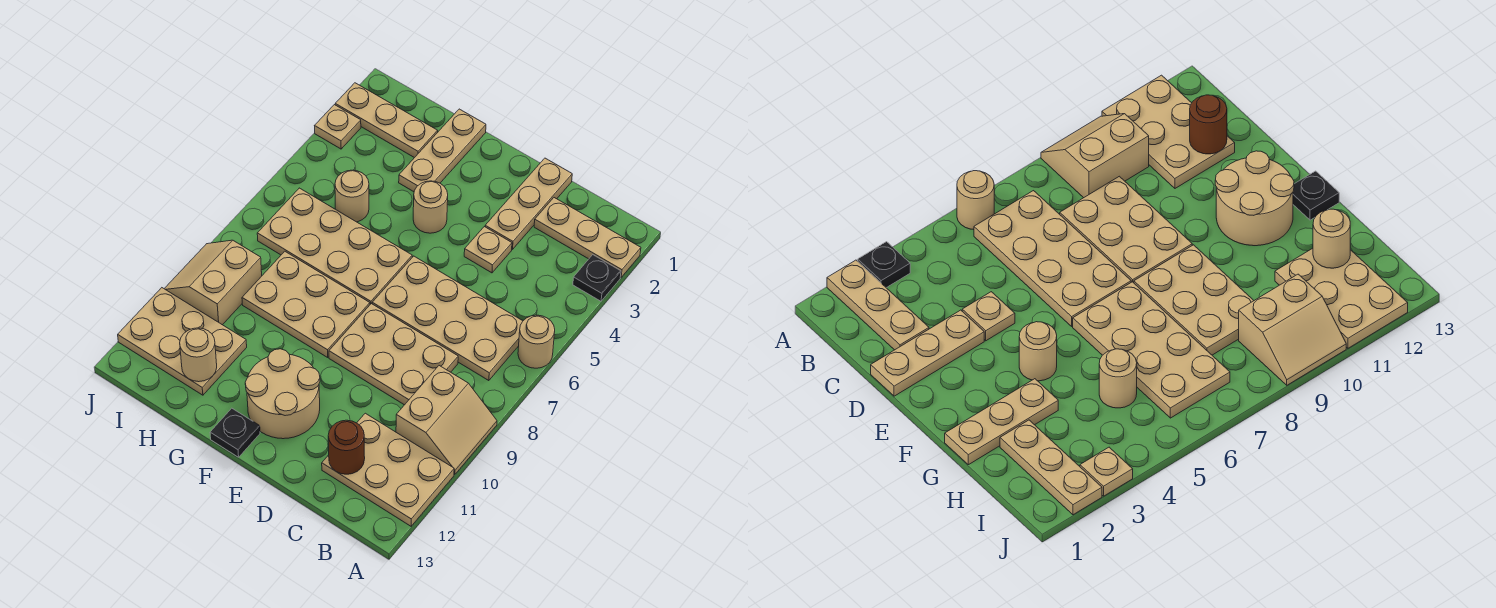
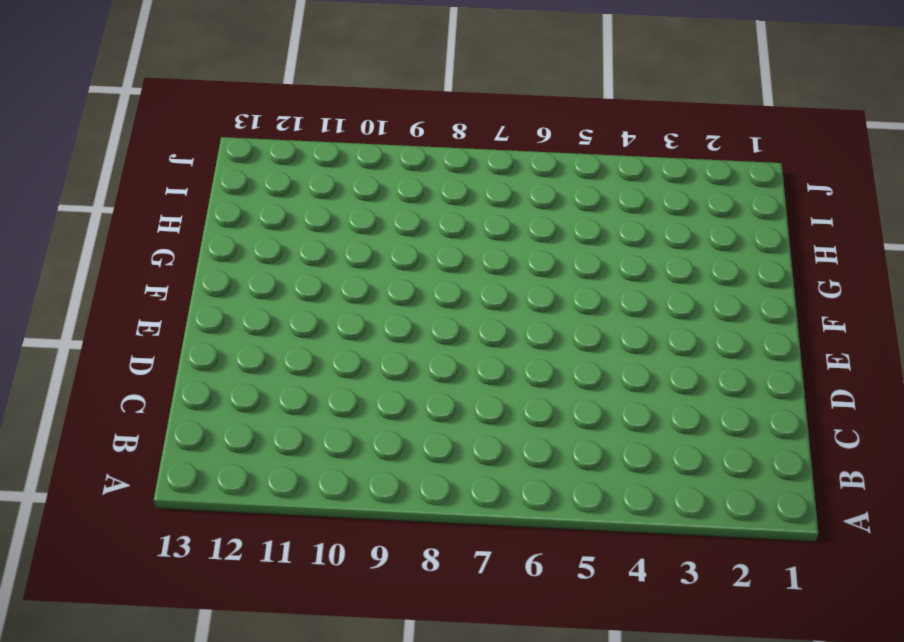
none -> tan plate A2:C2 level 1
none -> black plate A3 level 1
none -> tan round brick A6 level 1

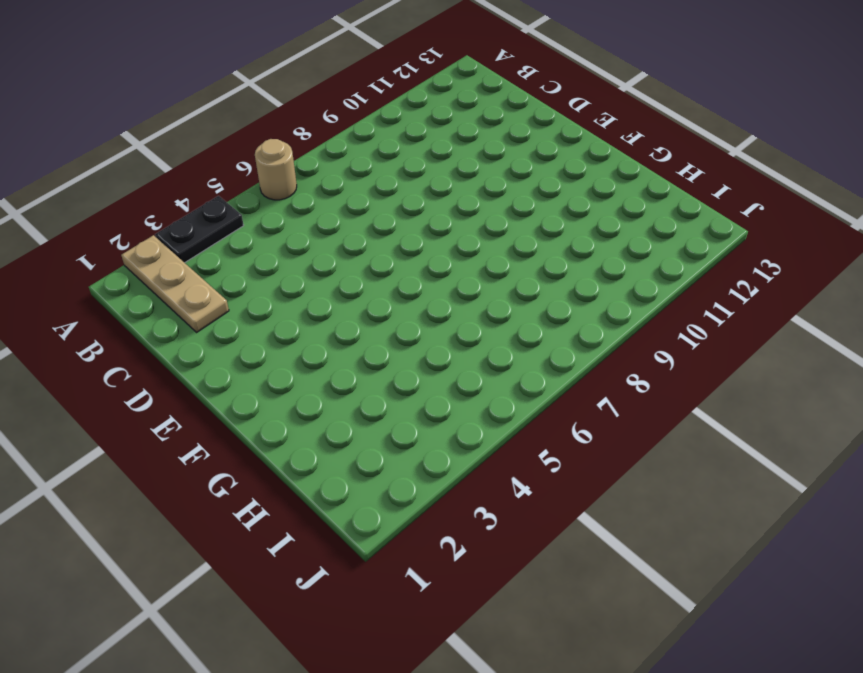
black plate A3:A4 level 1 -> black plate A3 level 1
none -> tan slope A9:B10 level 1 top B
none -> tan plate A11:C12 level 1
none -> tan plate B6:E7 level 1

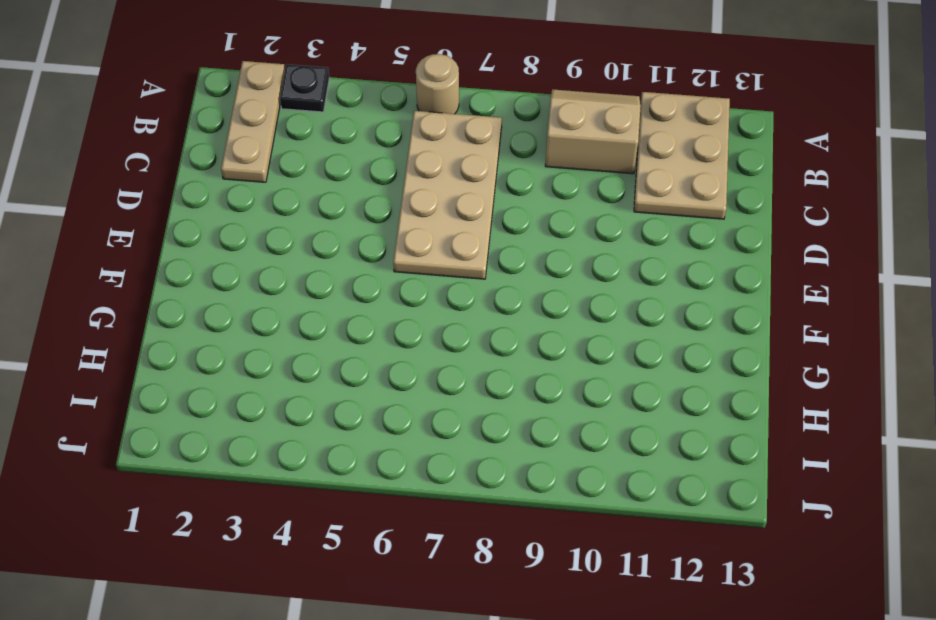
none -> tan plate C8:E9 level 1
none -> tan plate D1:D3 level 1
none -> tan plate D4 level 1

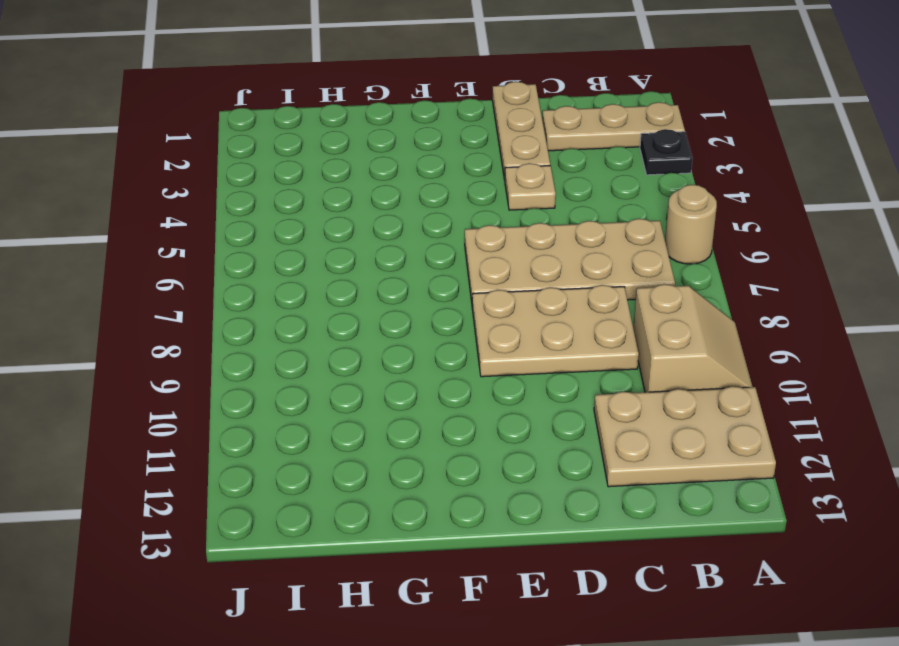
none -> tan round brick E11:F12 level 1
none -> tan round brick F4 level 1
none -> tan plate F6:I7 level 1

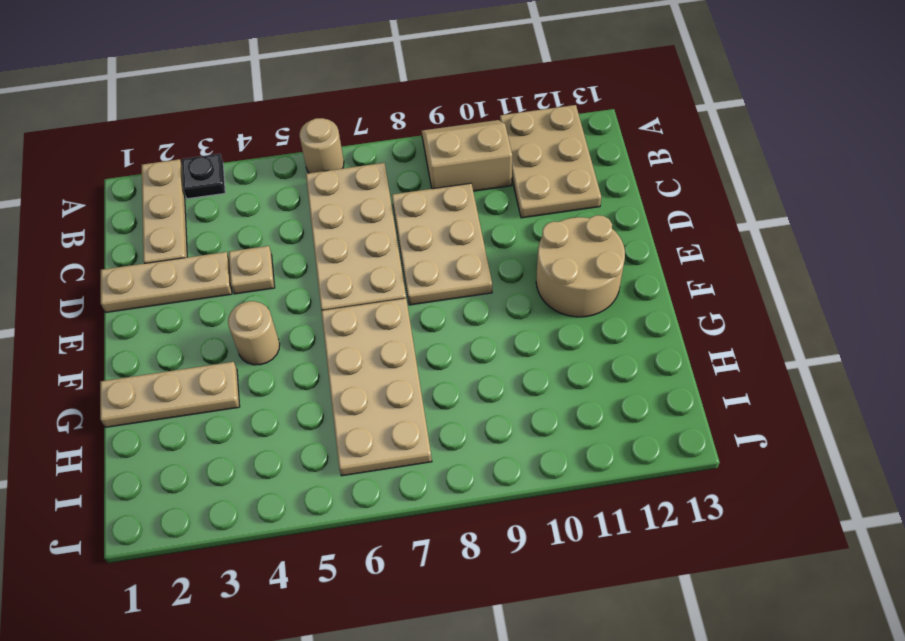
none -> tan plate F8:H9 level 1
none -> black plate F13 level 1
none -> tan plate H2:J2 level 1

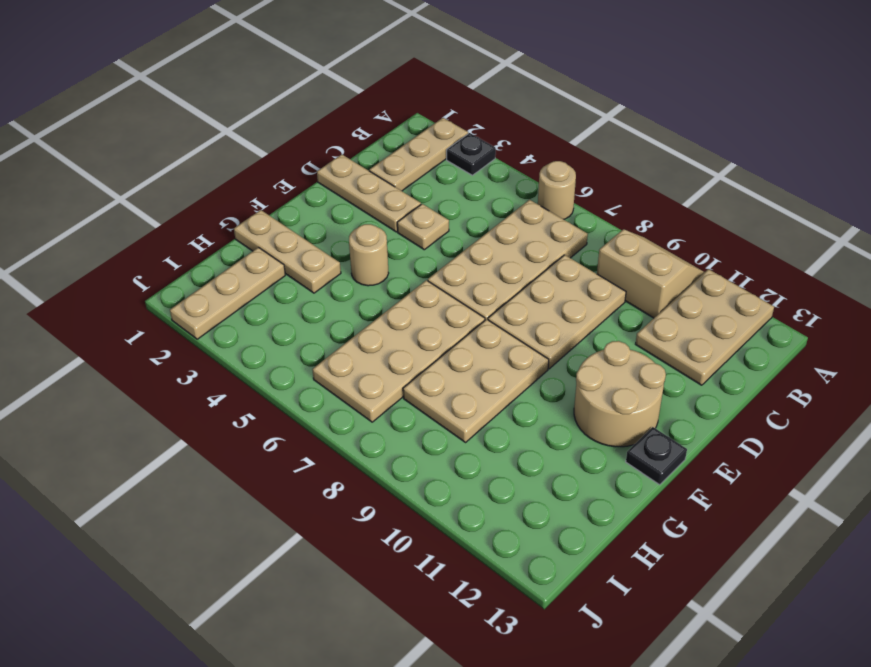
none -> tan round brick H5 level 1
none -> tan plate H11:J12 level 1
none -> tan slope I9:J10 level 1 top I

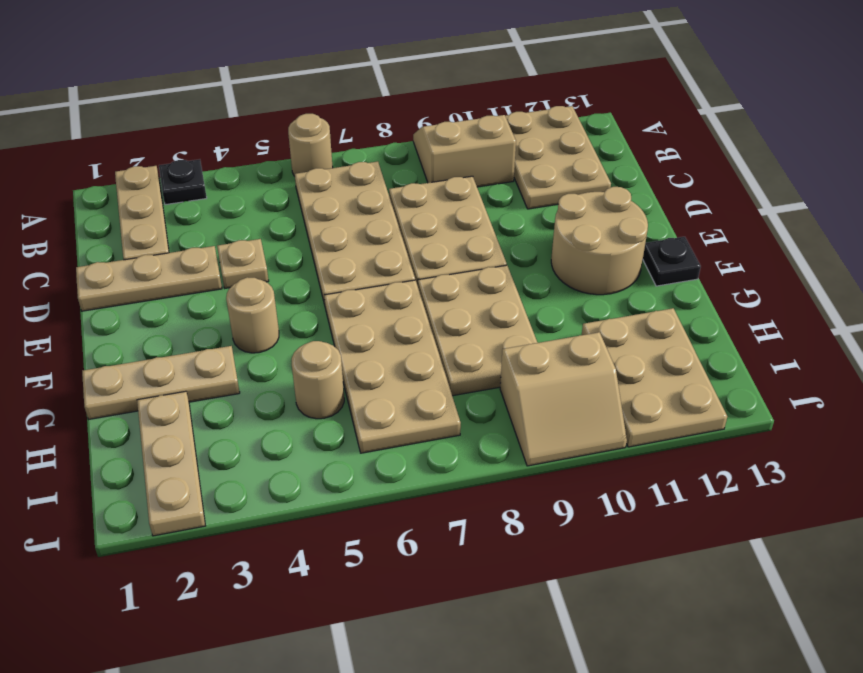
none -> tan plate J3 level 1
none -> brown round brick C12 level 2
none -> tan round brick H12 level 2

